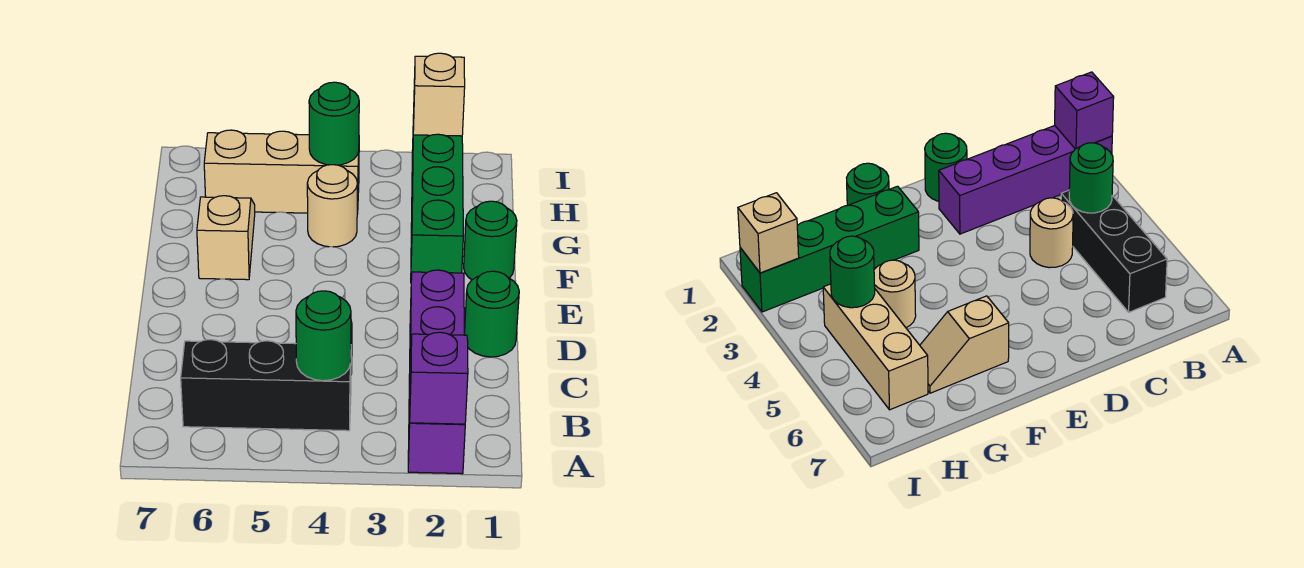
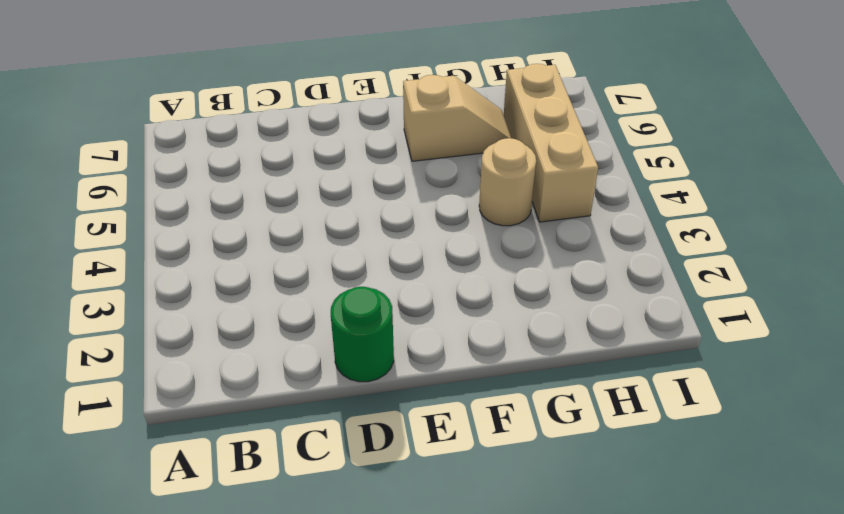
none -> purple brick A2:D2 level 1
none -> black brick B4:B6 level 1
none -> tan round brick C4 level 1

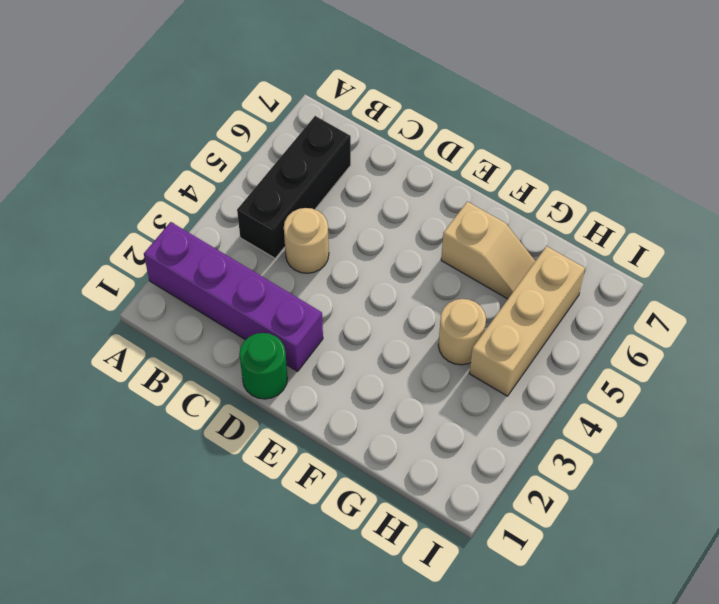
none -> green round brick F1 level 1
none -> green brick F2:I2 level 1
none -> purple brick A2 level 2

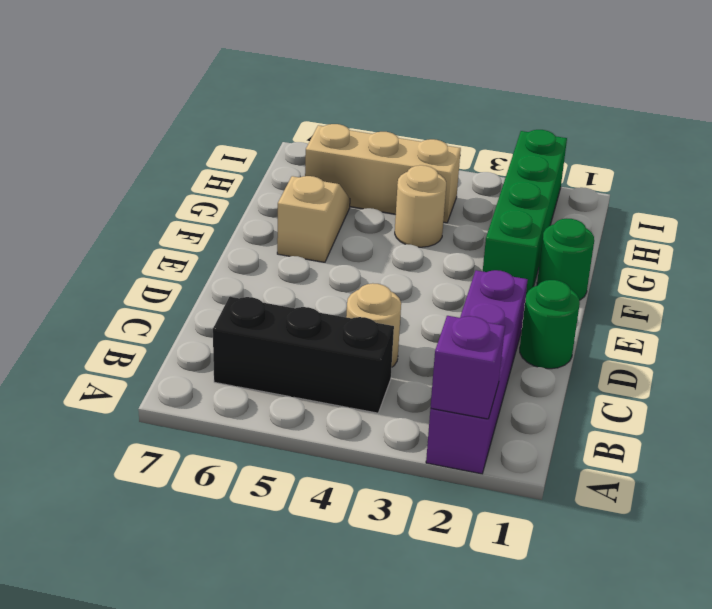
none -> green round brick B4 level 2
none -> green round brick H4 level 2
none -> tan brick I2 level 2

